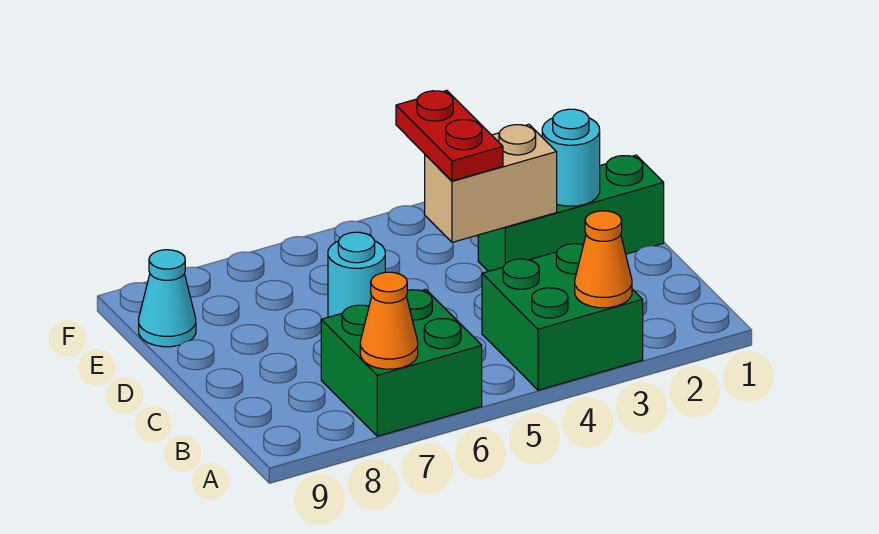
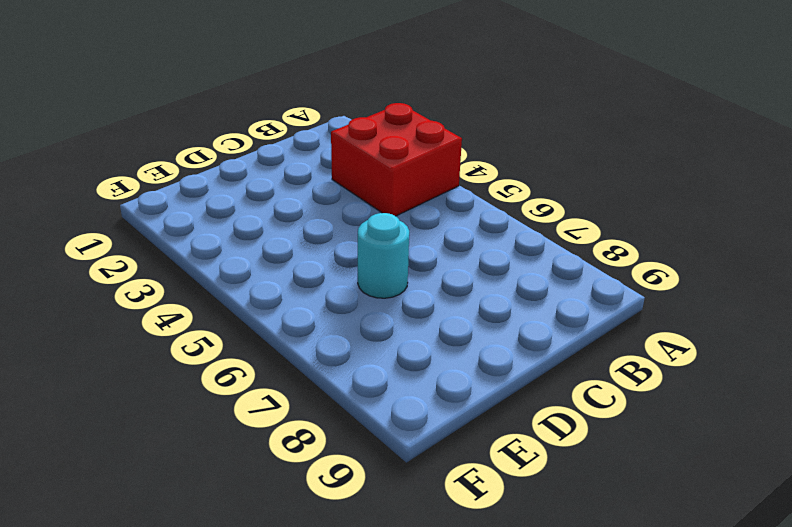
red brick A3:B4 level 1 -> green brick A3:B4 level 1
none -> green brick A6:B7 level 1
none -> green brick D1:D3 level 1

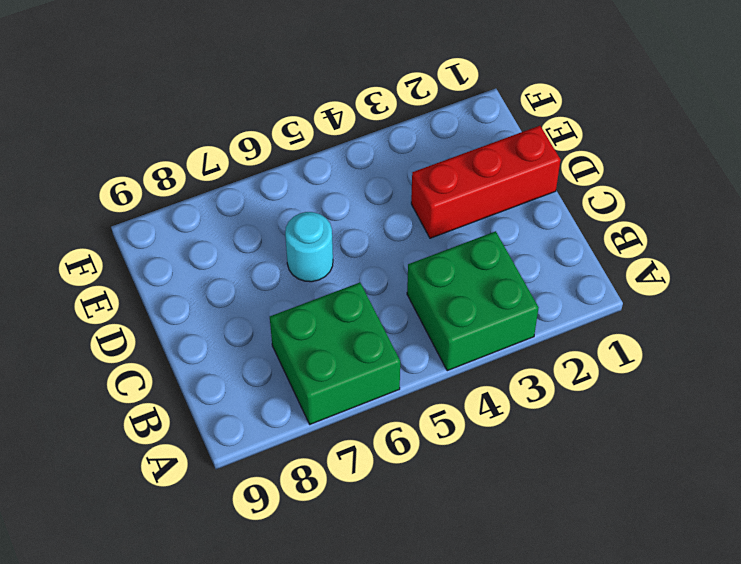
red brick D1:D3 level 1 -> green brick D1:D3 level 1
none -> cyan cone E9 level 1
none -> orange cone A3 level 2

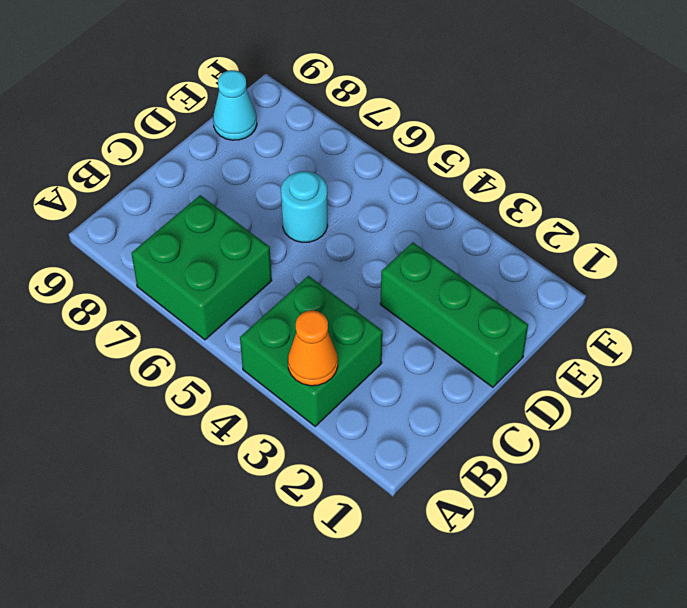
none -> orange cone A7 level 2
none -> cyan round brick D2 level 2

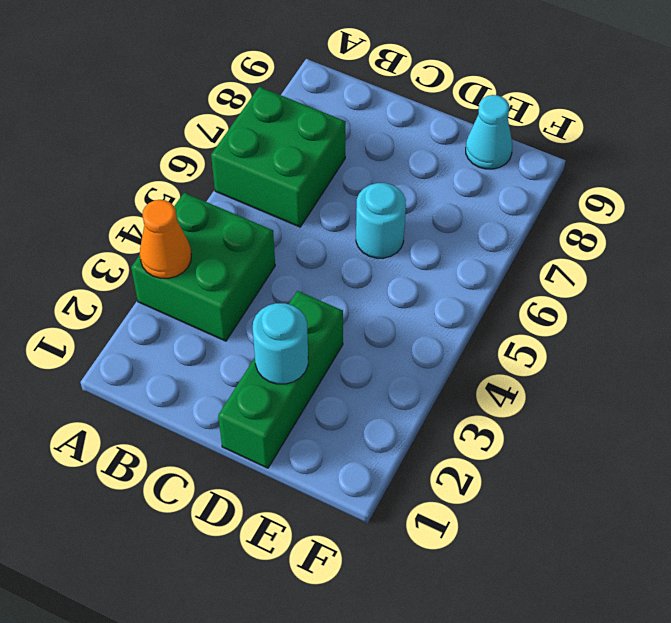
none -> orange cone A7 level 2
none -> tan brick D3:D4 level 2

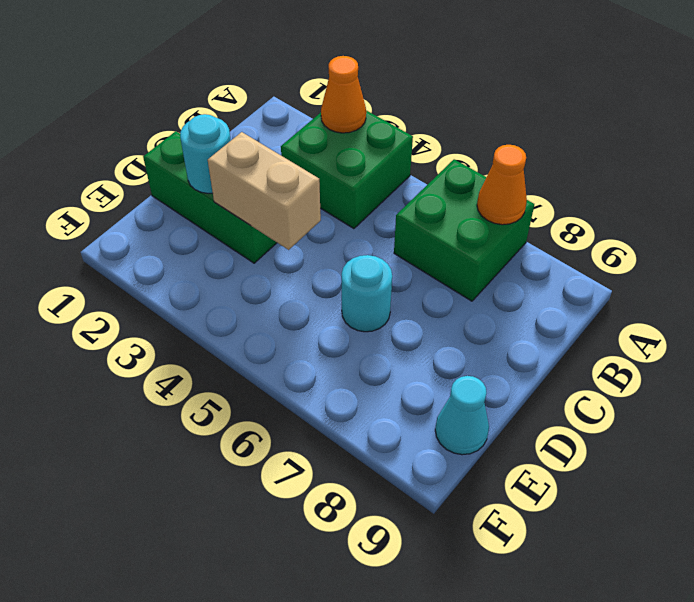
none -> red plate D4:E4 level 3

